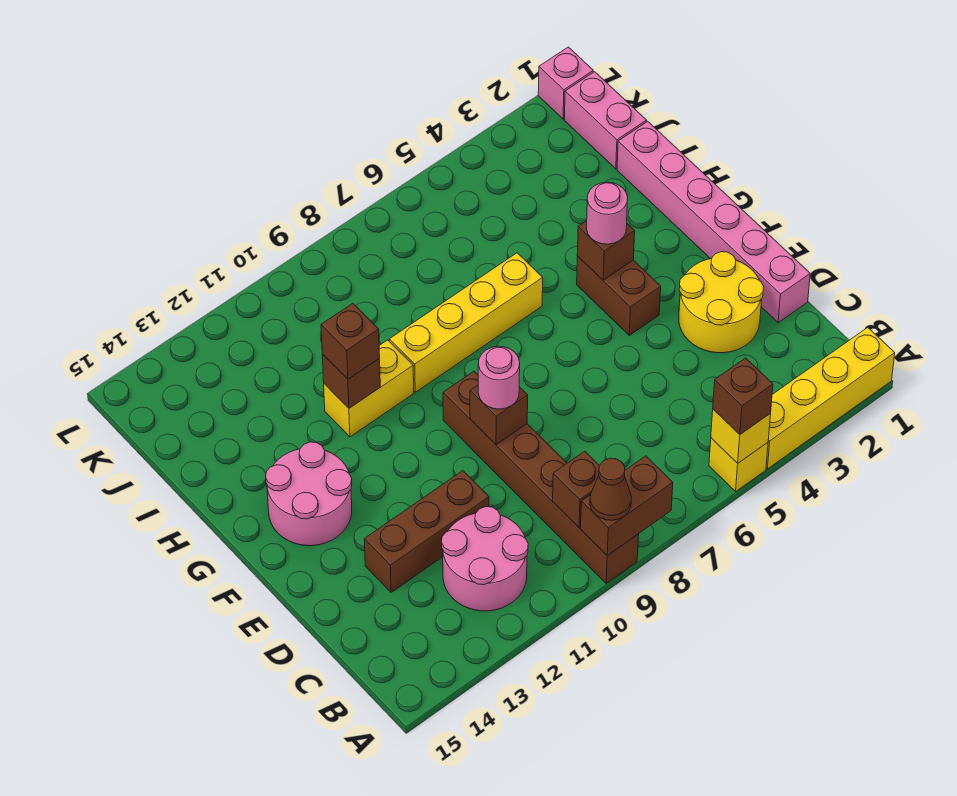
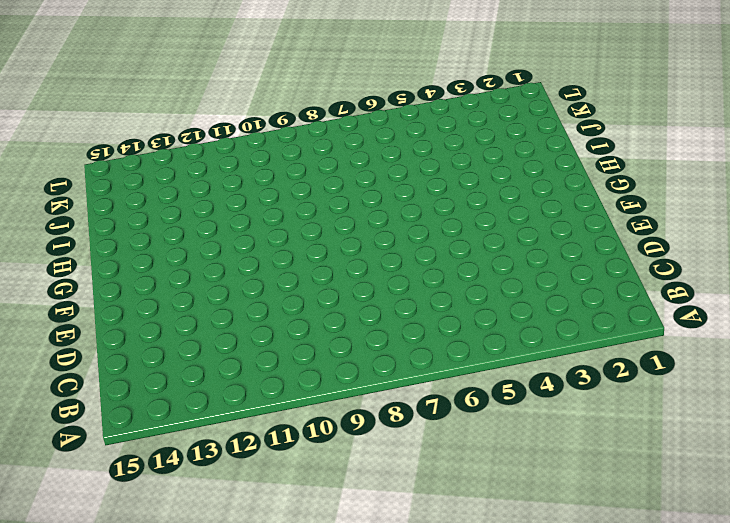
none -> yellow brick A1:A4 level 1
none -> yellow brick A5 level 1
none -> brown brick A9:F9 level 1

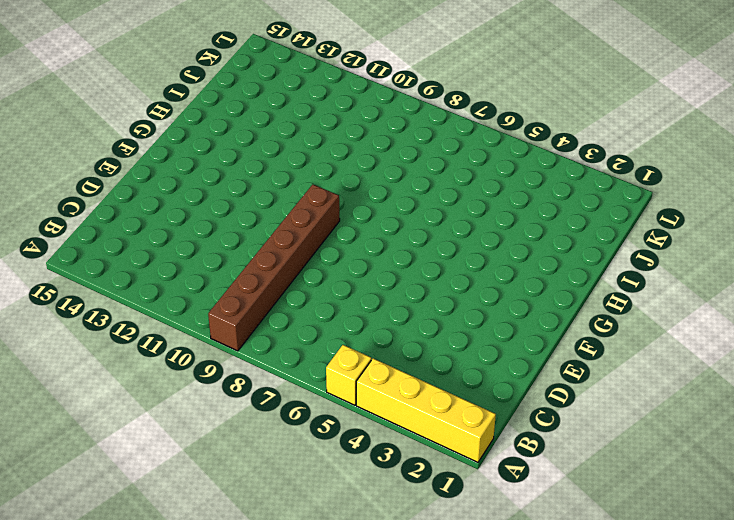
none -> pink round brick B11:C12 level 1
none -> pink brick D1:I1 level 1
none -> yellow round brick D2:E3 level 1

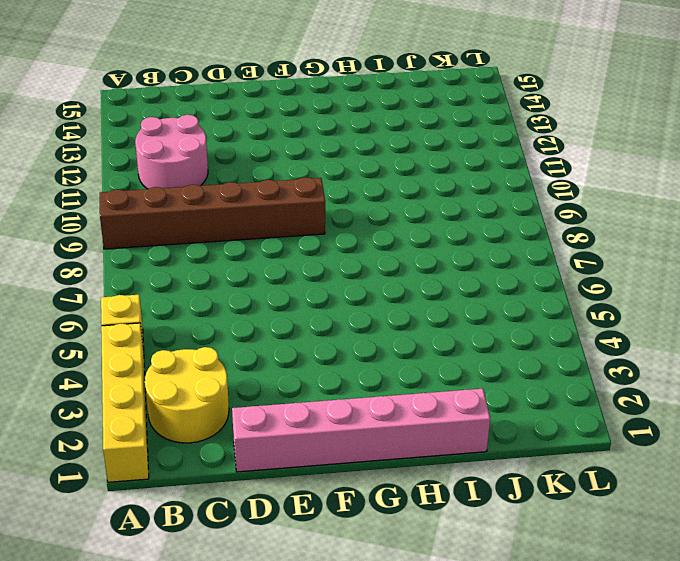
yellow round brick B2:C3 level 1 -> yellow round brick D2:E3 level 1
none -> brown brick D11:D13 level 1
none -> brown brick F4:G4 level 1
none -> pink round brick F13:G14 level 1

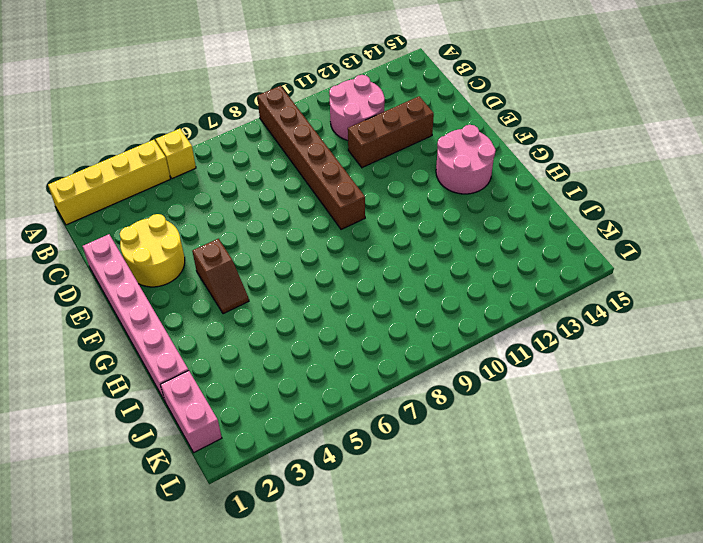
brown slope F4:G4 level 1 top F -> brown brick F4:G4 level 1
none -> yellow brick H6:H9 level 1
none -> yellow brick H10:H11 level 1
none -> pink brick L1 level 1

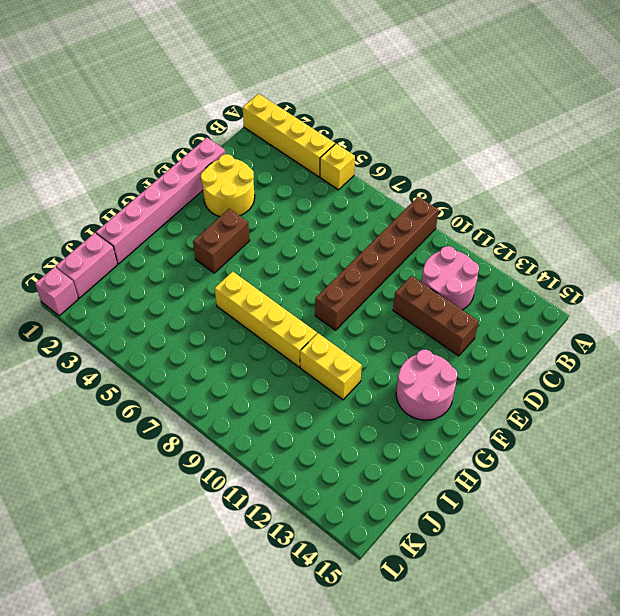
none -> yellow brick A5 level 2
none -> brown brick A8:A9 level 2
none -> brown brick B9 level 2

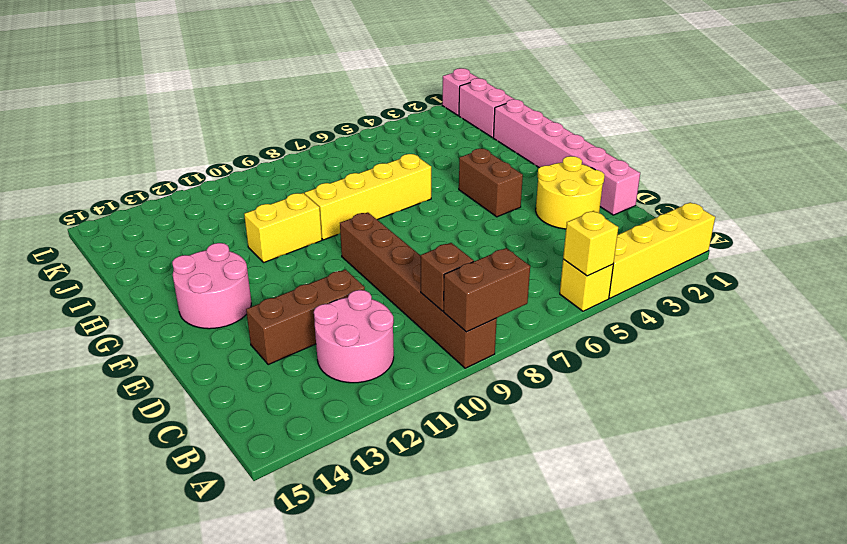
none -> brown brick E9 level 2
none -> brown brick G4 level 2
none -> brown brick H11 level 2

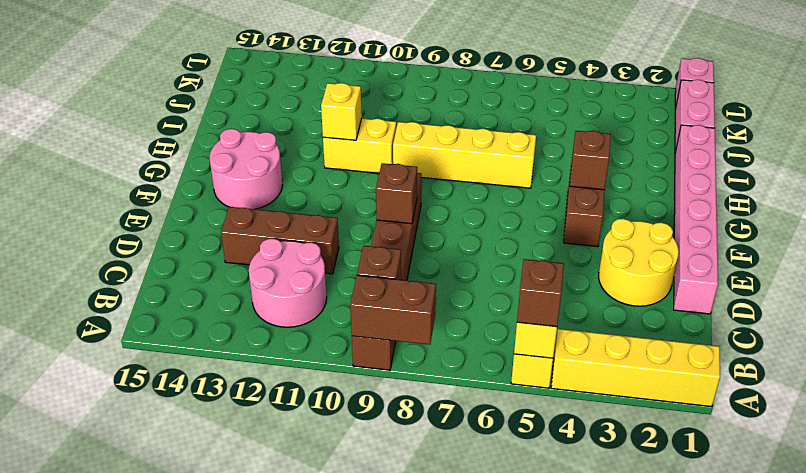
yellow brick H11 level 2 -> brown brick H11 level 2
none -> brown cone A9 level 3
none -> pink round brick E9 level 3
none -> pink round brick G4 level 3

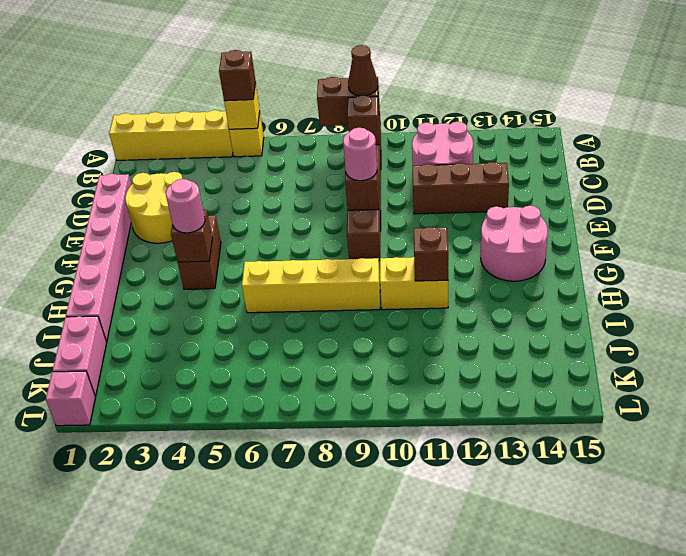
none -> brown brick H11 level 3

